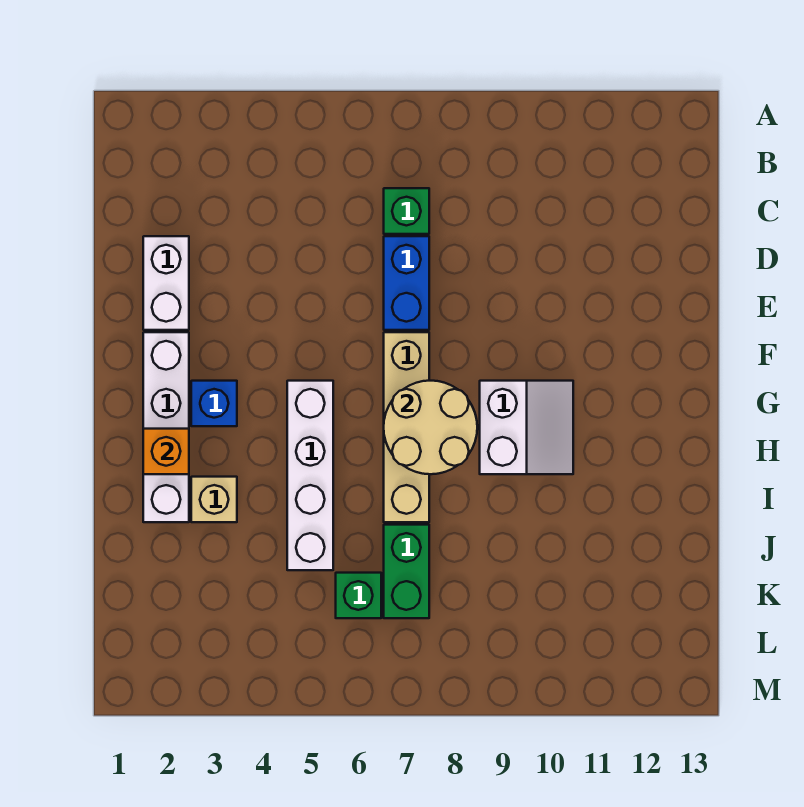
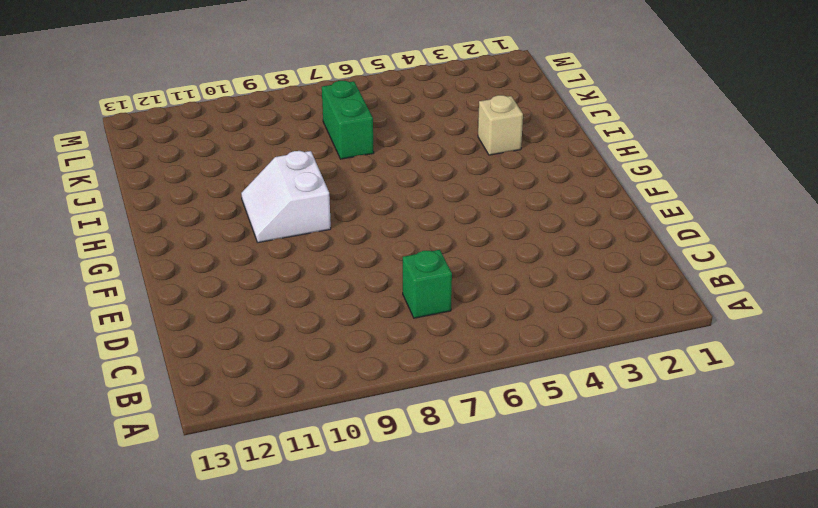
none -> white brick D2:E2 level 1
none -> blue brick D7:E7 level 1
none -> white brick F2:I2 level 1

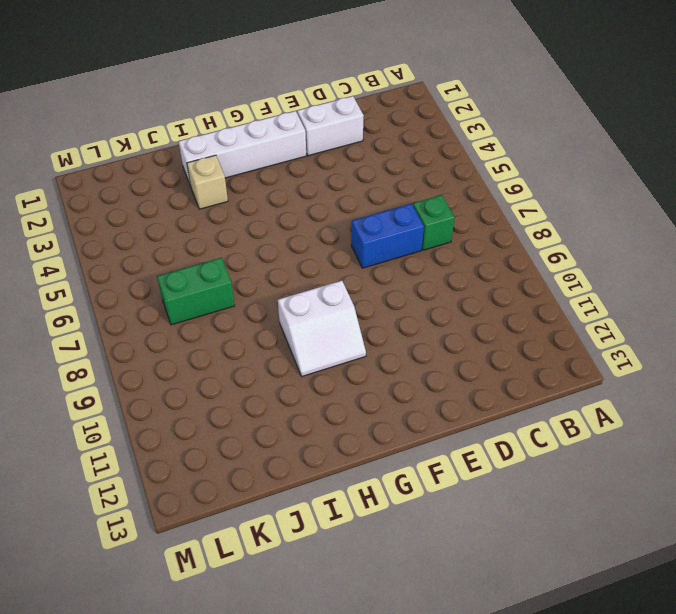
none -> tan brick F7:I7 level 1
none -> blue brick G3 level 1
none -> white brick G5:J5 level 1

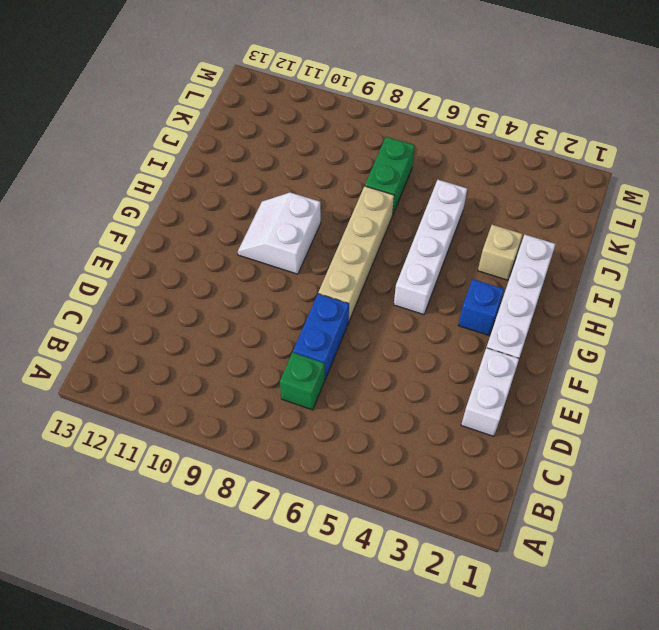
none -> green brick K6 level 1
none -> tan round brick G7:H8 level 2
none -> orange brick H2 level 2

